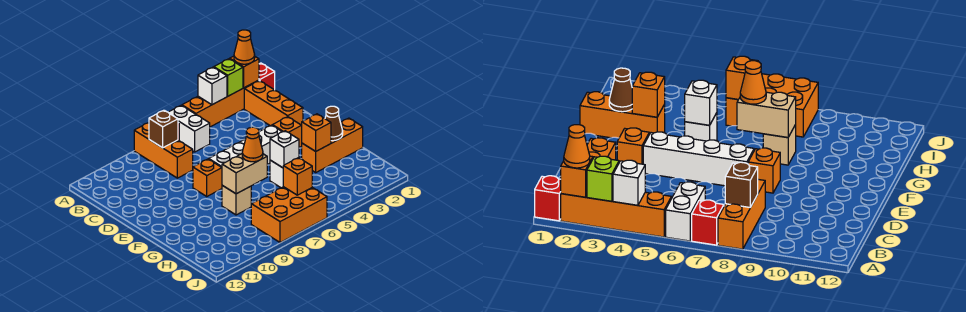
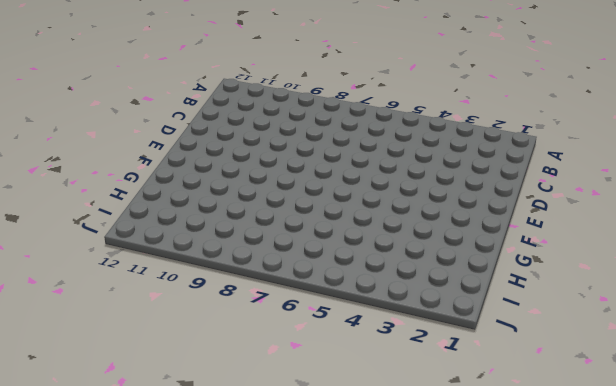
none -> red brick A1 level 1
none -> orange brick A2:A5 level 1
none -> white brick A6:B6 level 1

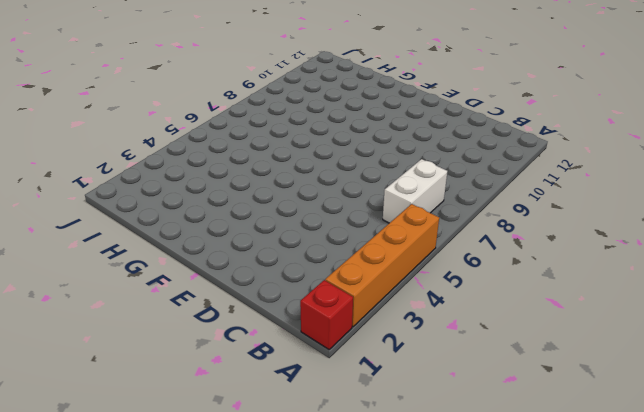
white brick B6:B7 level 1 -> white brick A6:B6 level 1
none -> red brick A7 level 1
none -> orange brick A8:C8 level 1
none -> orange brick B2:D2 level 1

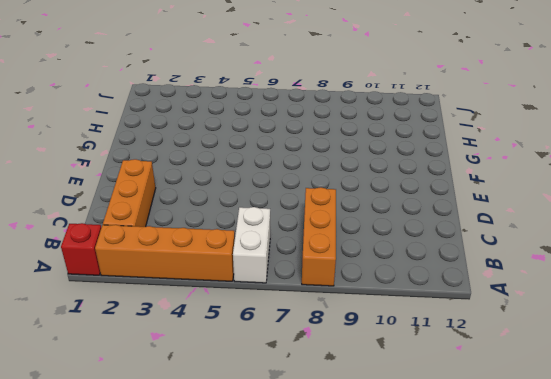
none -> red brick A7 level 1
none -> orange brick E3 level 1
none -> white brick E4:E7 level 1

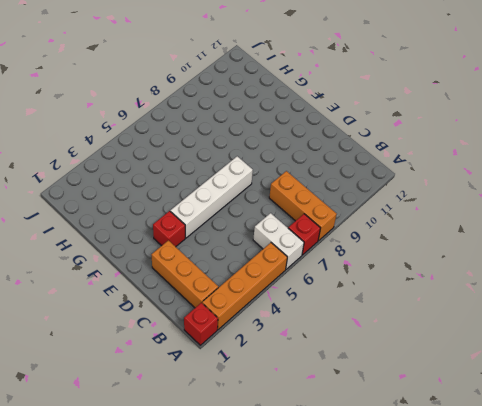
red brick E3 level 1 -> orange brick E3 level 1
none -> orange brick E8 level 1
none -> orange brick G1:G3 level 1
none -> white brick G5 level 1

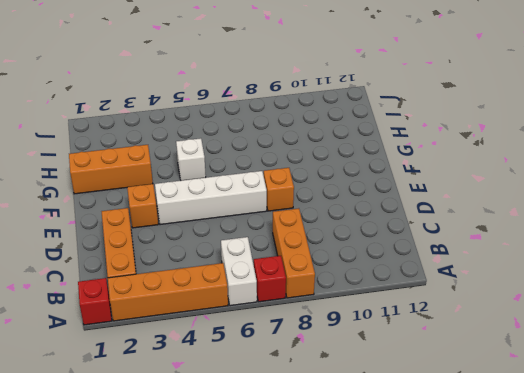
none -> tan brick G8 level 1
none -> orange brick I6:J8 level 1
none -> orange brick A2 level 2

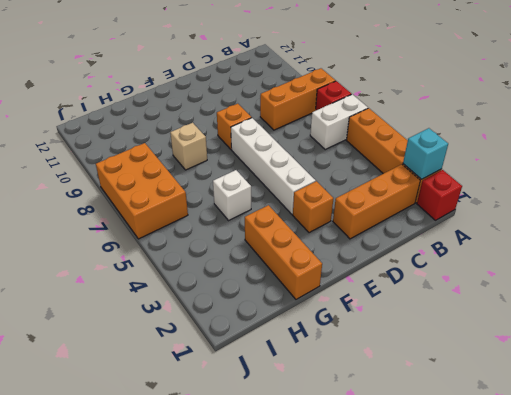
cyan brick A2 level 2 -> orange brick A2 level 2
none -> lime brick A3 level 2
none -> white brick A4 level 2
none -> brown brick B8 level 2

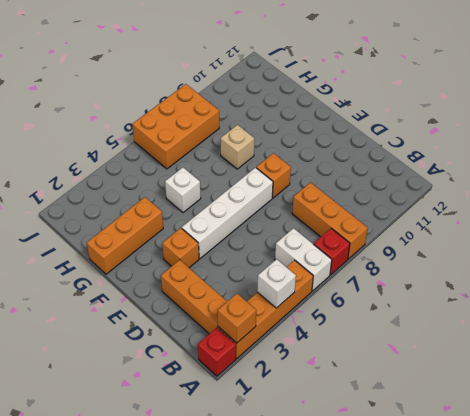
none -> lime brick A3 level 2
none -> brown brick B8 level 2
none -> brown cone G2 level 2

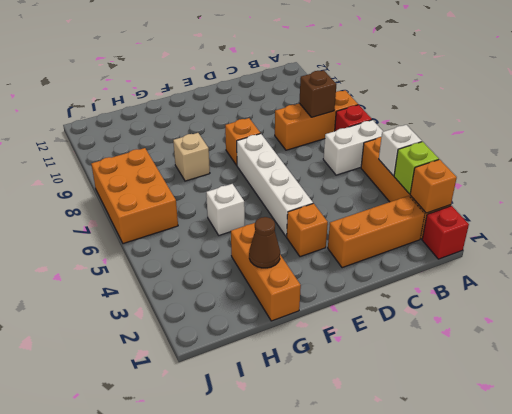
none -> orange brick G3 level 2
none -> white brick G5 level 2
none -> tan brick G7:G8 level 2

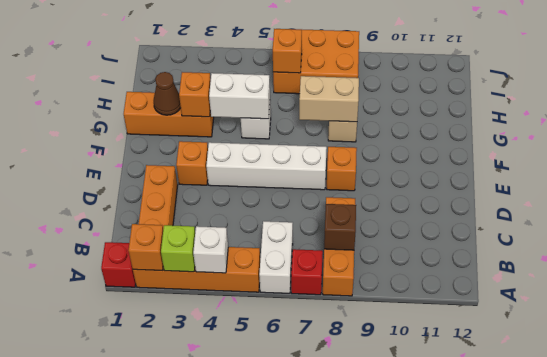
white brick G4:G5 level 2 -> white brick G5 level 2
none -> orange cone A2 level 3
none -> orange cone G7 level 3

